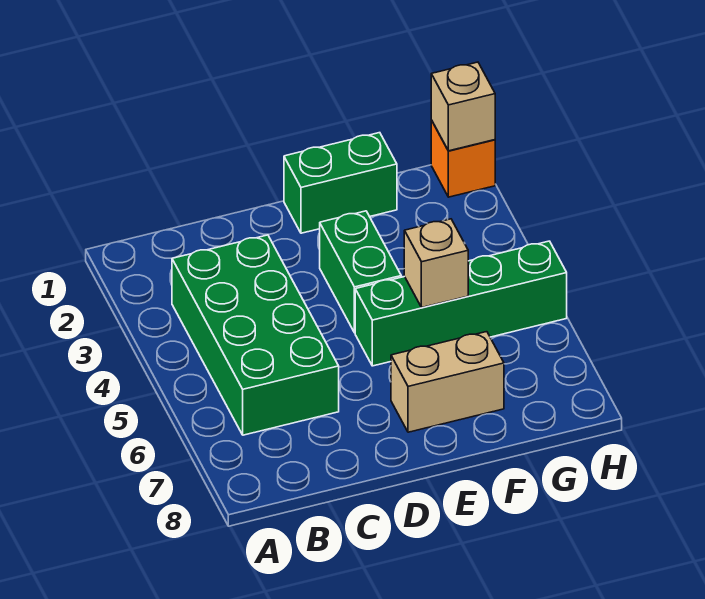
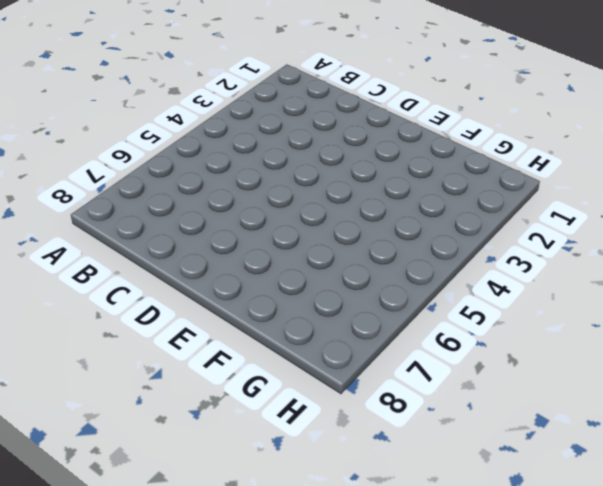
none -> green brick B3:C6 level 1
none -> green brick E1:F1 level 1

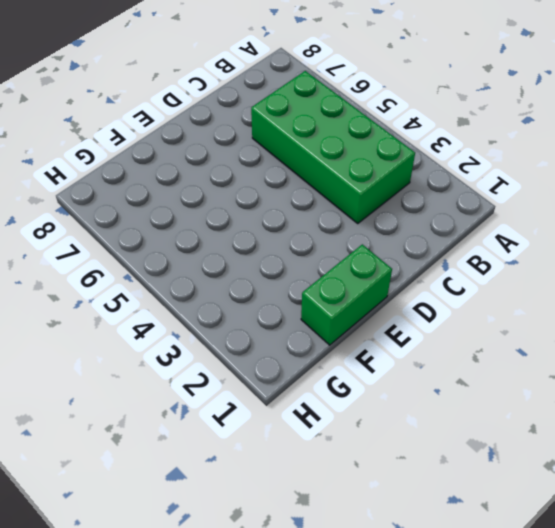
none -> green brick E3:E4 level 1
none -> green brick E5:H5 level 1

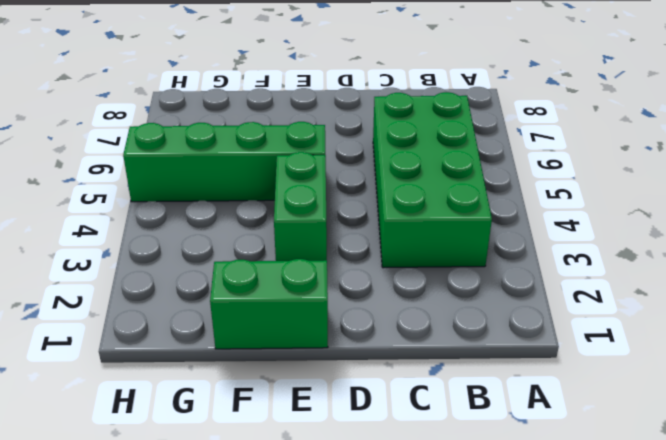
none -> tan brick E7:F7 level 1
none -> orange brick H1 level 1

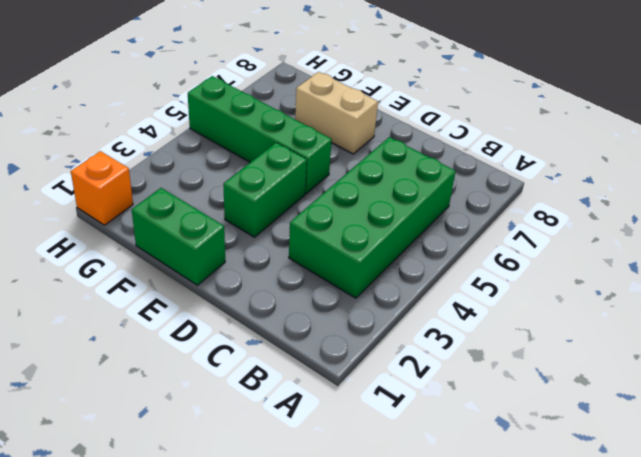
none -> tan brick F5 level 2
none -> tan brick H1 level 2

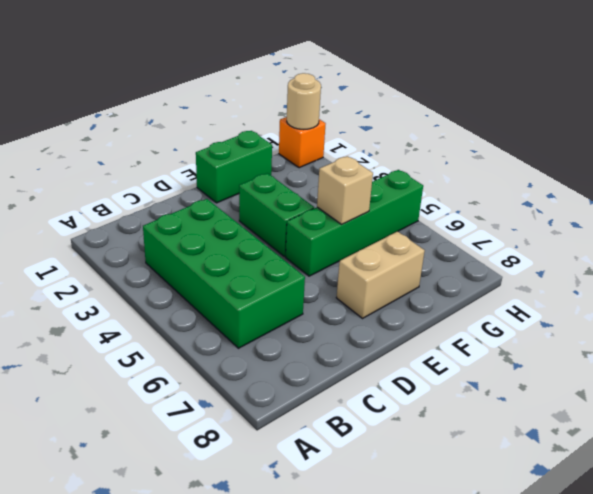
tan round brick H1 level 2 -> tan brick H1 level 2

